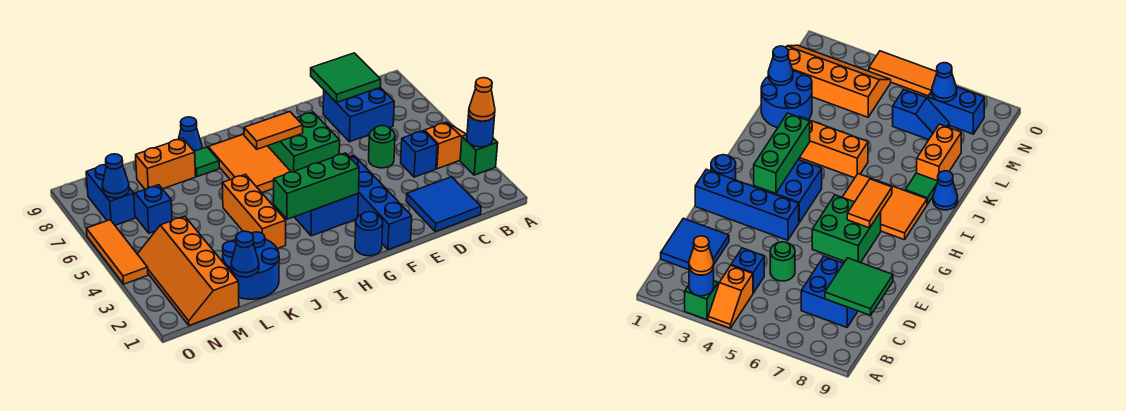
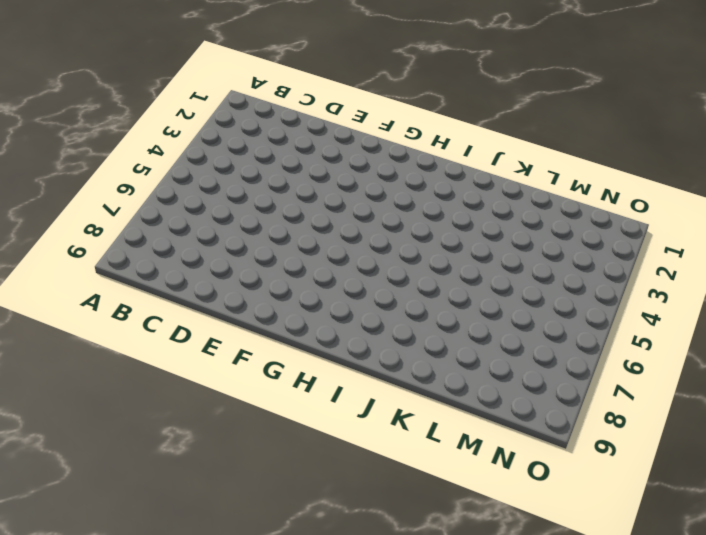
none -> green brick A3 level 1
none -> orange slope A4:B4 level 1 top B
none -> blue tile C1:D2 level 1

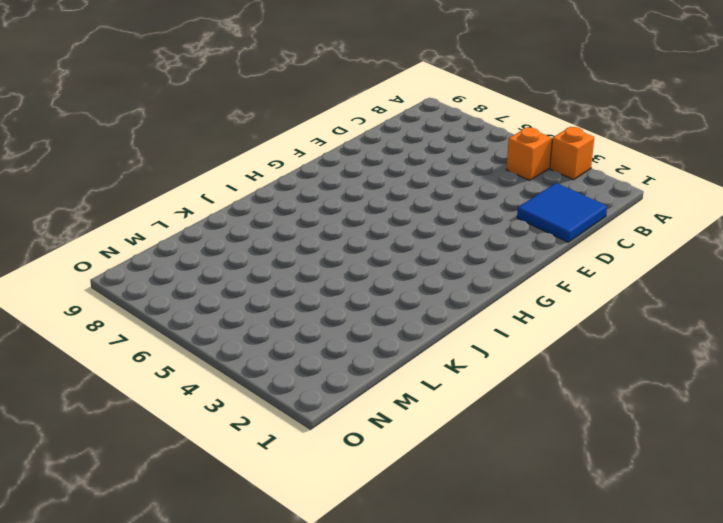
orange brick A3 level 1 -> green brick A3 level 1
none -> blue brick C4 level 1
none -> blue brick C7:D8 level 1
none -> green round brick D5 level 1

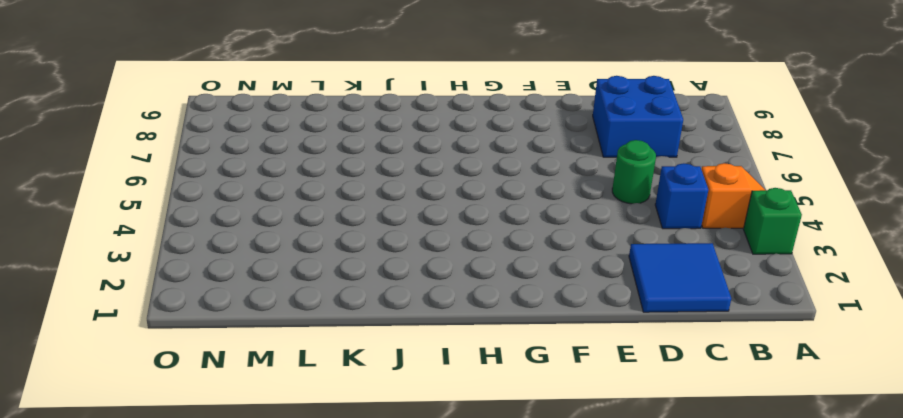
none -> blue brick F1:F4 level 1
none -> green brick F6:G7 level 1
none -> blue round brick G1 level 1

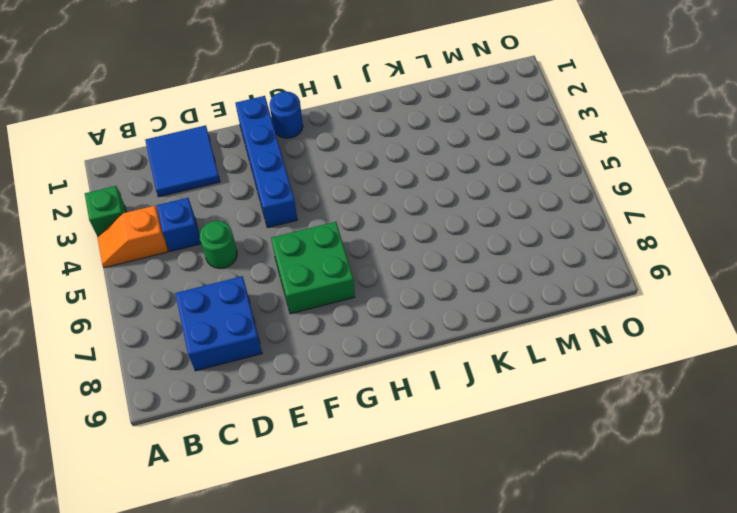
none -> blue brick G3:H4 level 1
none -> orange tile H6:I8 level 1
none -> orange brick J3:J5 level 1

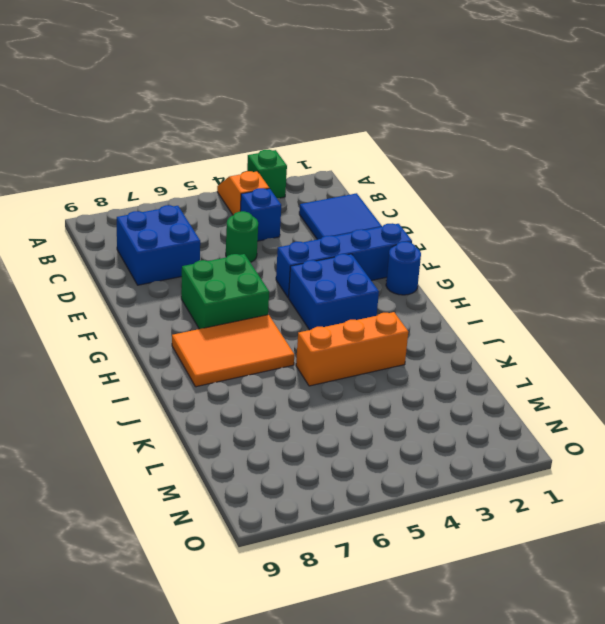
none -> green tile J8 level 1
none -> blue cone J9 level 1
none -> blue round brick K1:L2 level 1

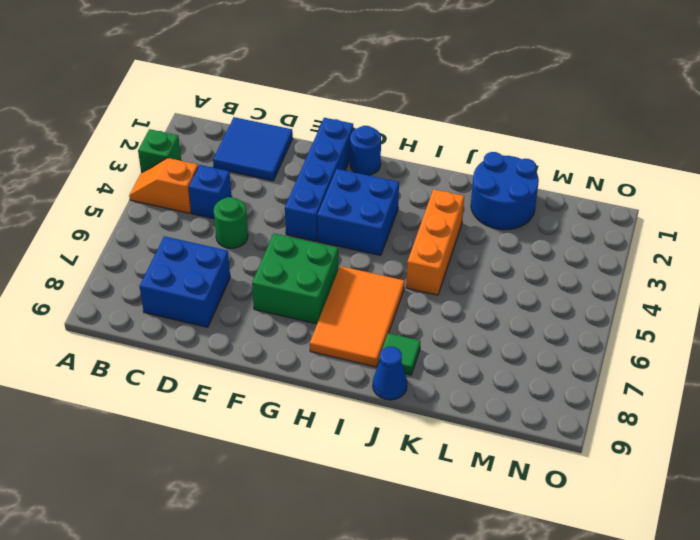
none -> orange brick K8:L8 level 1
none -> orange slope M1:N4 level 1 top M
none -> blue slope M6:M7 level 1 top 6

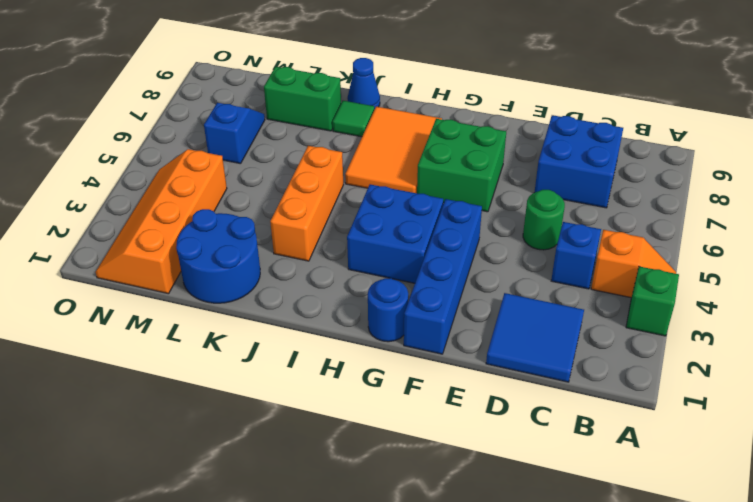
green brick K8:L8 level 1 -> orange brick K8:L8 level 1
none -> blue brick N7:N8 level 1
none -> orange tile O4:O6 level 1
none -> blue round brick A3 level 2

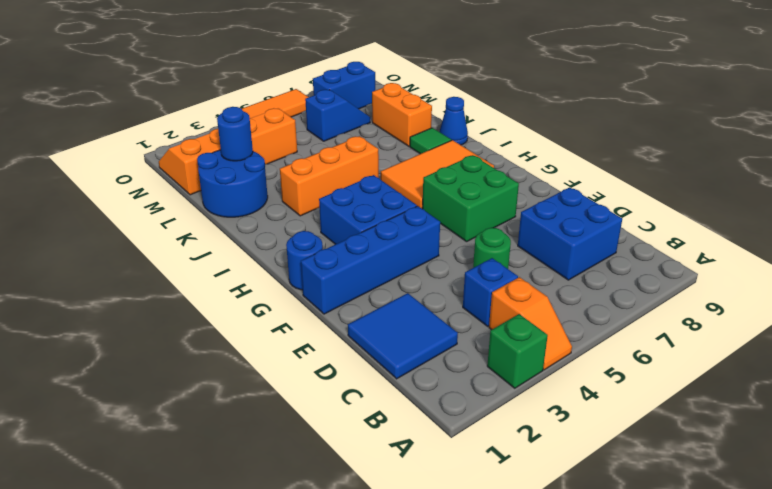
blue round brick L2 level 2 -> blue round brick A3 level 2
none -> green tile C8:D9 level 2
none -> green brick G3:I3 level 2
none -> orange tile G7:H7 level 2

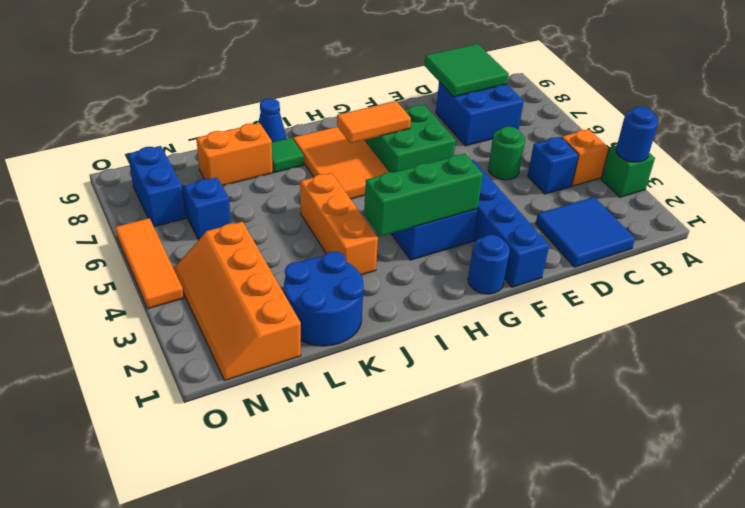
none -> blue cone L1 level 2
none -> blue cone N7 level 2
none -> orange cone A3 level 3

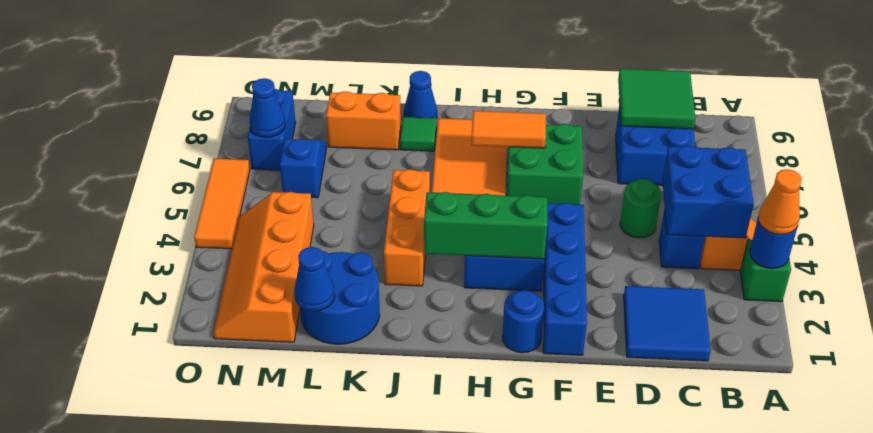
blue brick B4:C5 level 2 -> none

